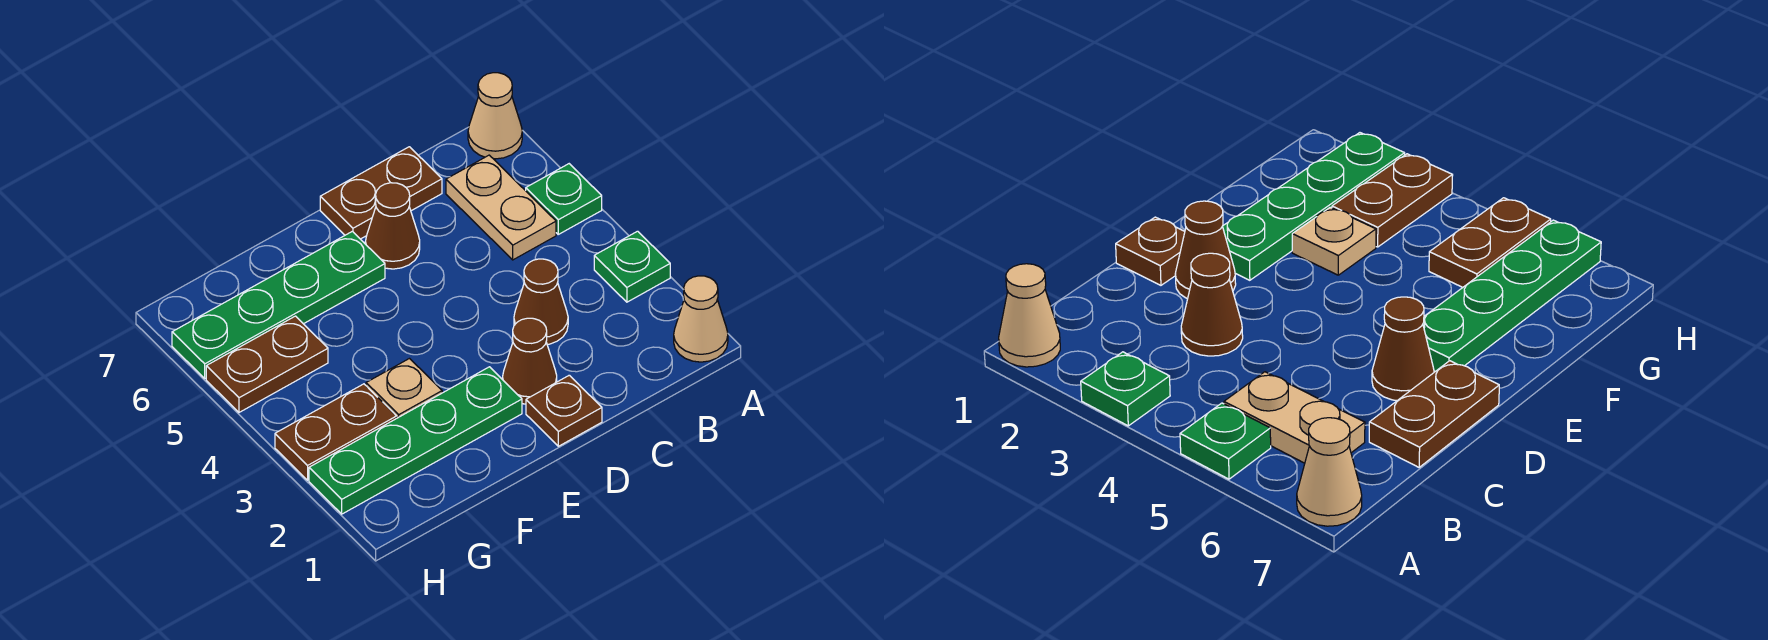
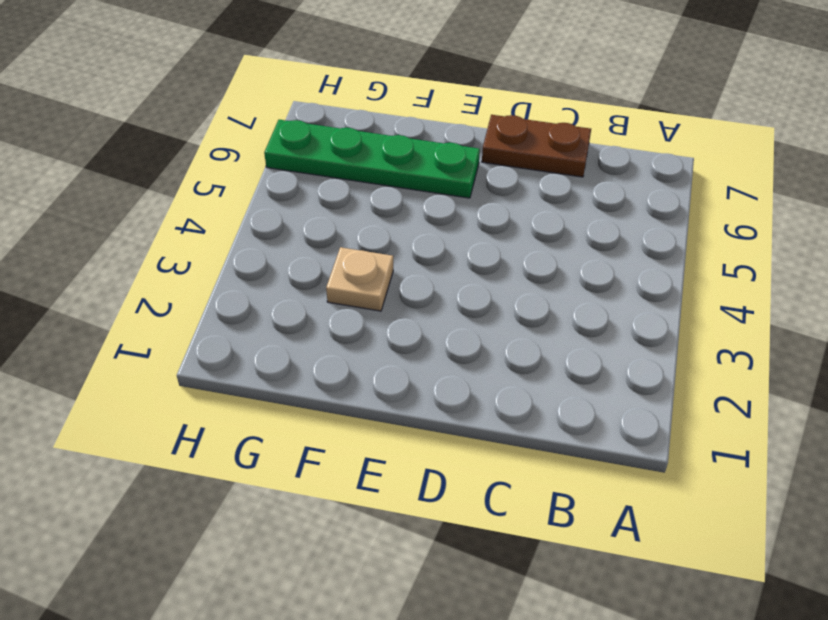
none -> tan cone A1 level 1
none -> green plate A3 level 1
none -> green plate A5 level 1

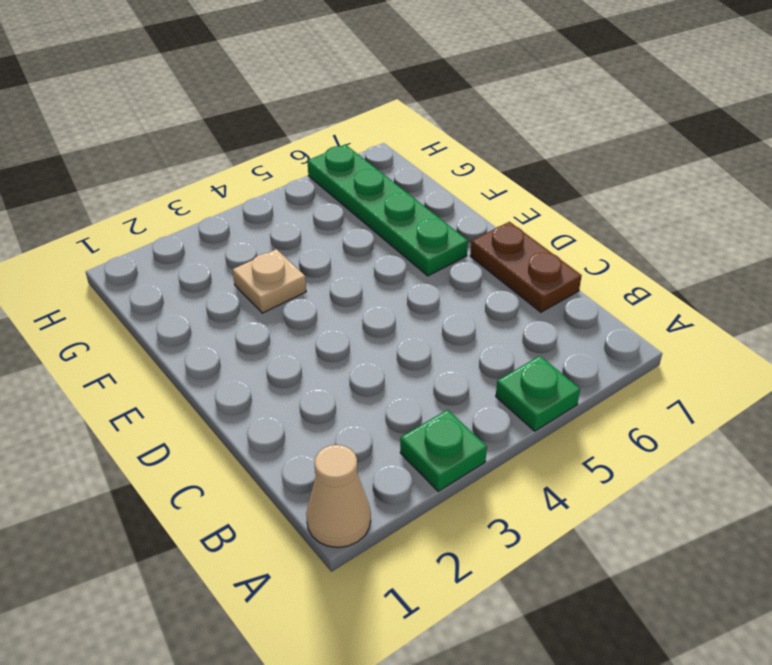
none -> tan cone A7 level 1
none -> tan plate B5:B6 level 1
none -> brown cone C3 level 1

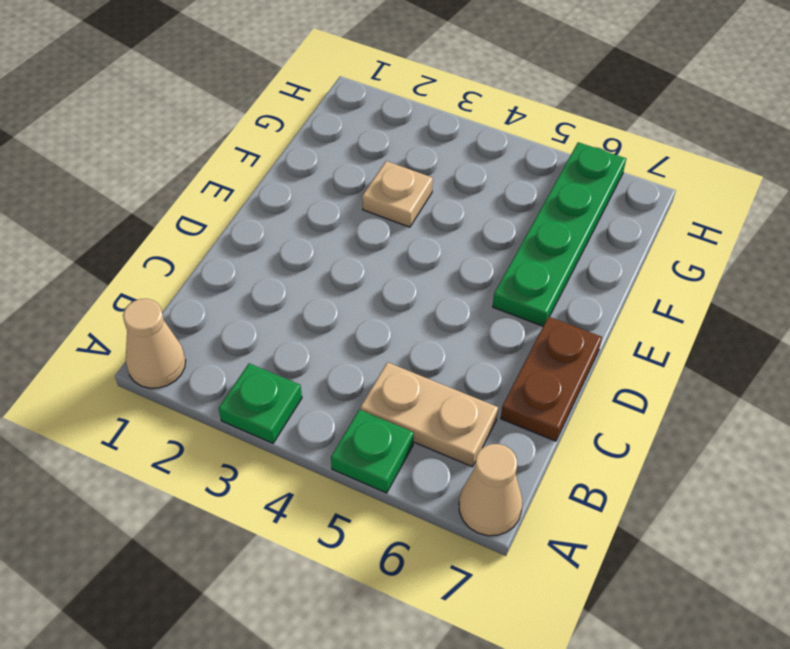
none -> brown cone C3 level 1
none -> brown plate D1 level 1
none -> brown cone D2 level 1

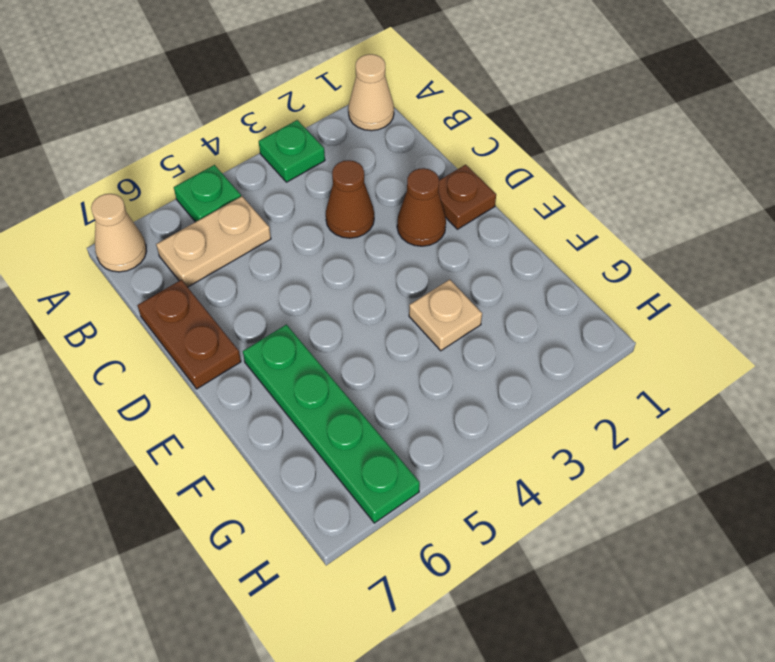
none -> brown cone D6 level 1
none -> green plate E2:H2 level 1
none -> brown plate G3:H3 level 1

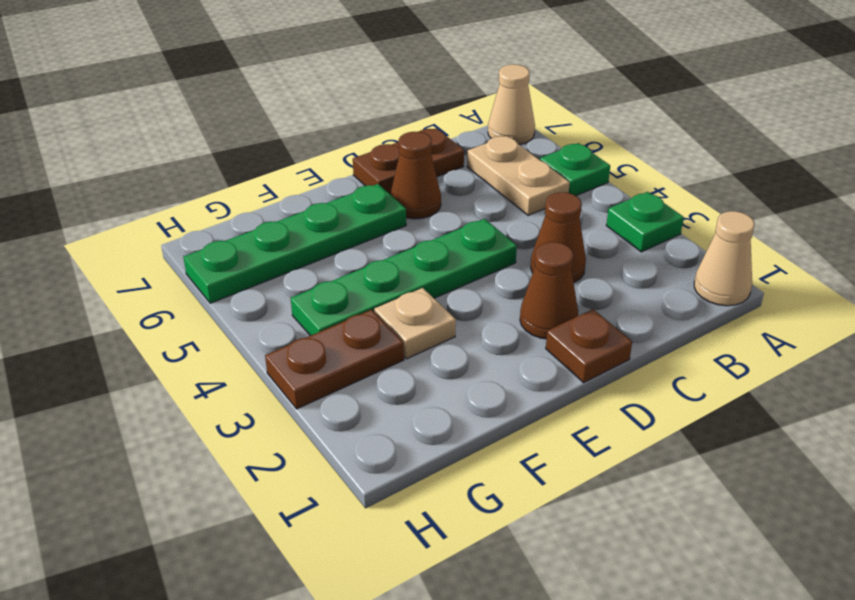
green plate D4:G4 level 1 -> green plate E2:H2 level 1
none -> brown plate G5:H5 level 1

